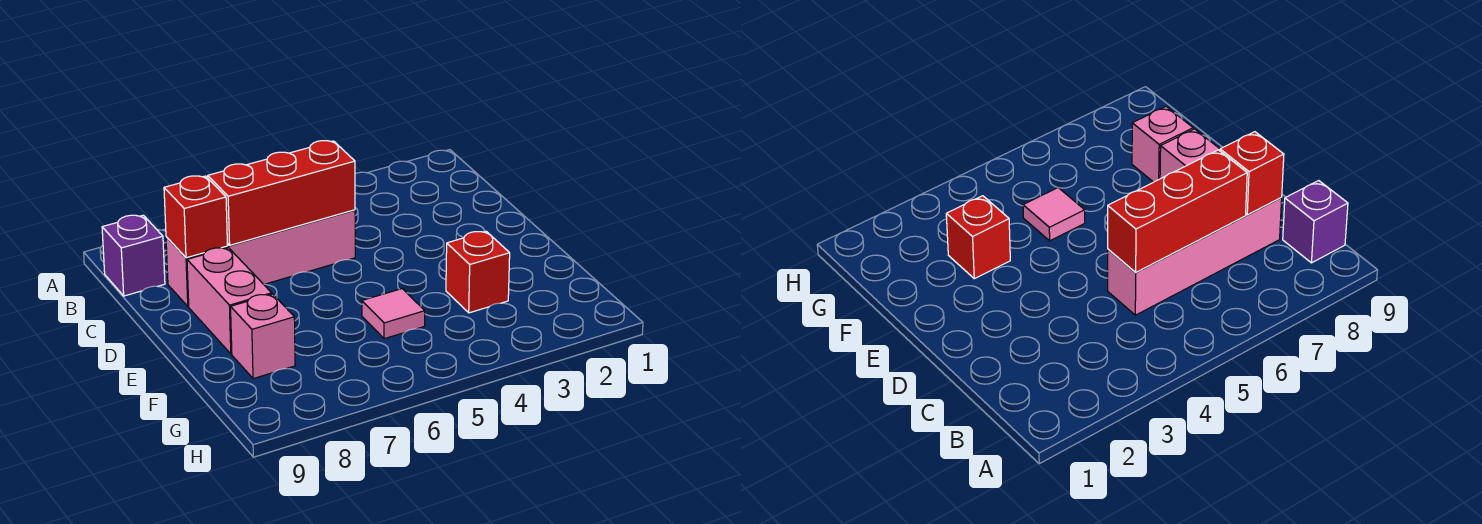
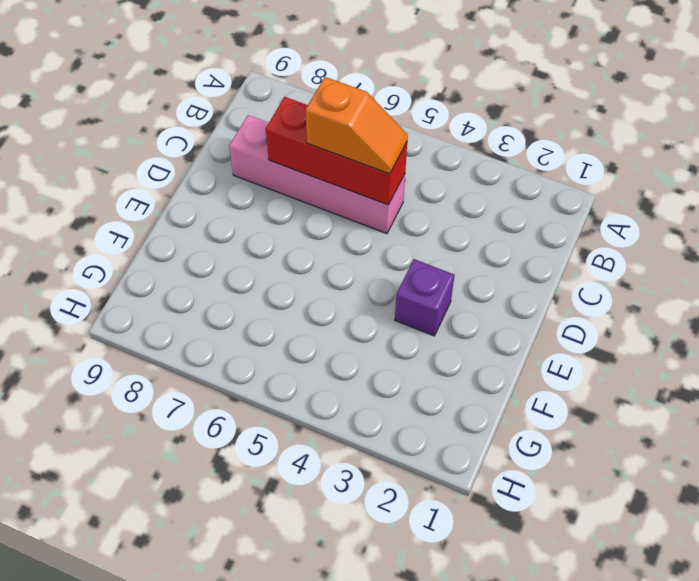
orange slope C5:C6 level 3 top 6 -> none
purple brick E3 level 1 -> purple brick B9 level 1
none -> pink brick D8:E8 level 1
none -> red brick F3 level 1

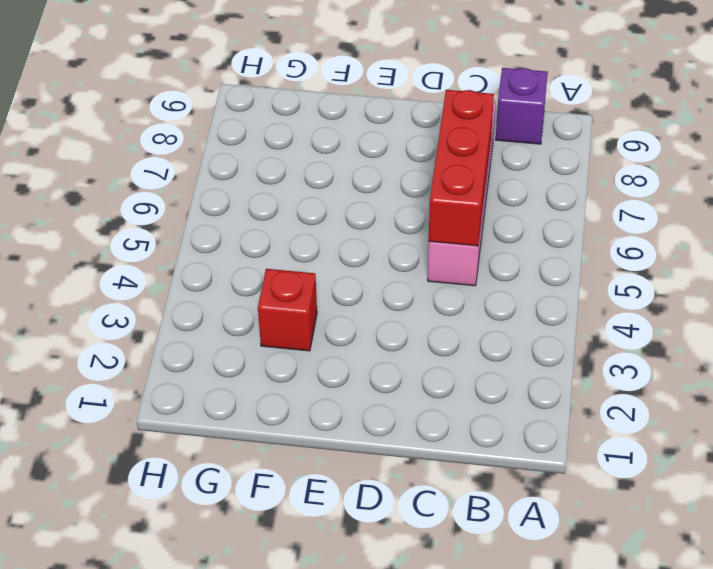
none -> pink brick D8:E8 level 1
none -> pink tile F5 level 1

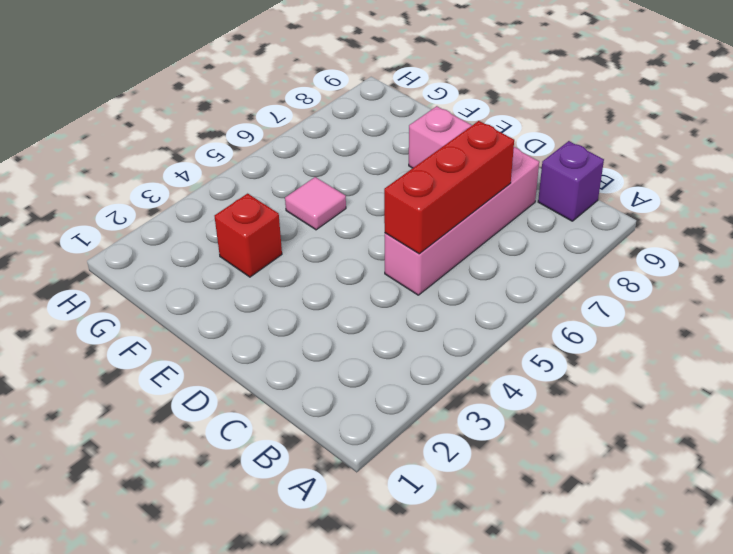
none -> pink brick F8 level 1
none -> red brick C8 level 2

